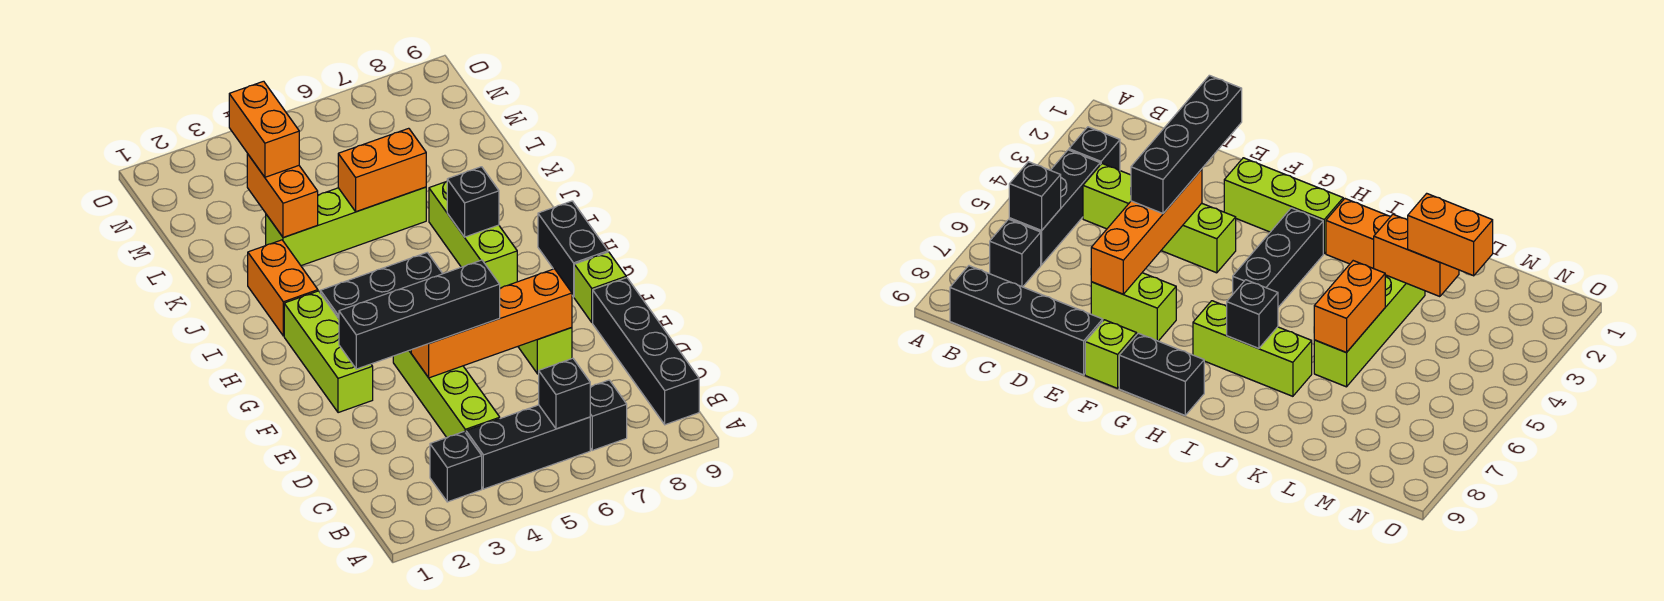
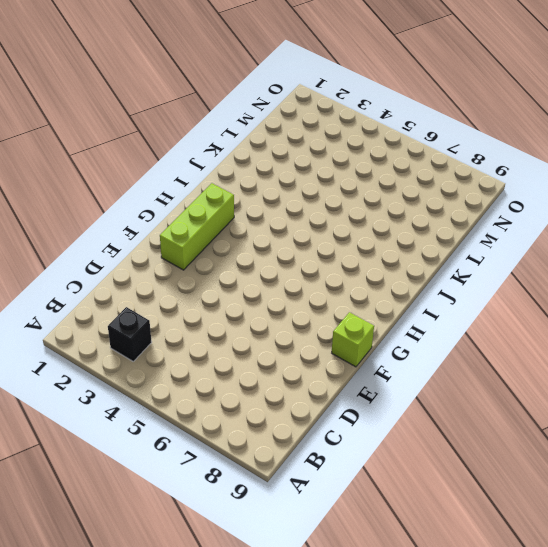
none -> black brick B4:B6 level 1
none -> black brick B7 level 1
none -> black brick B9:E9 level 1

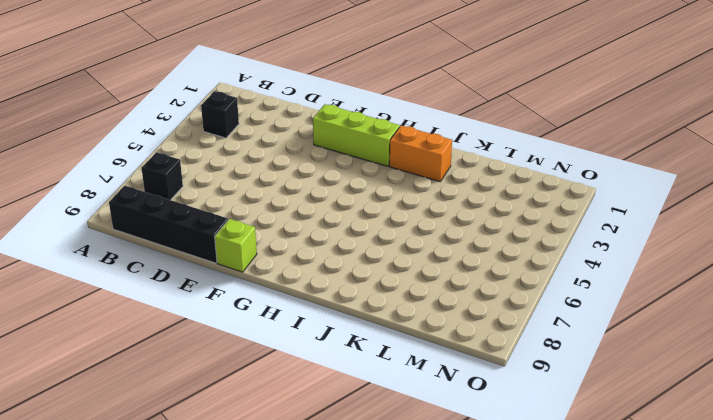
none -> black brick B4:B6 level 1
none -> lime brick C4:F4 level 1
none -> lime brick E7:F7 level 1

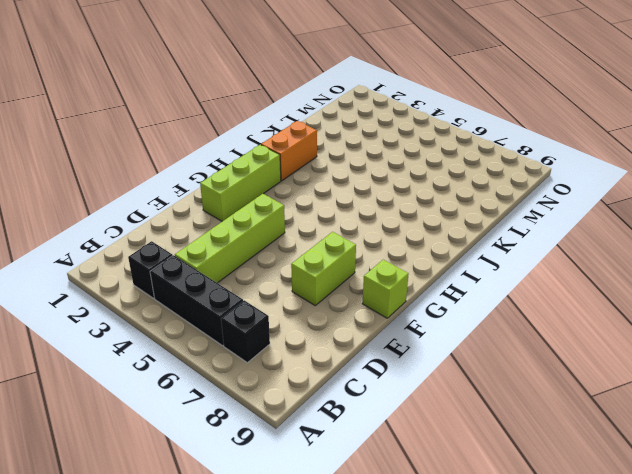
none -> black brick B9:E9 level 1
none -> black brick G9:H9 level 1
none -> black brick H3:H5 level 1

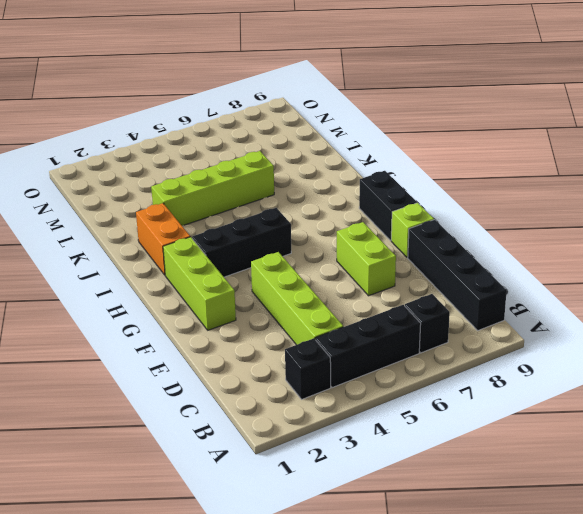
none -> lime brick H7:J7 level 1
none -> black brick B6 level 2
none -> orange brick E4:E7 level 2

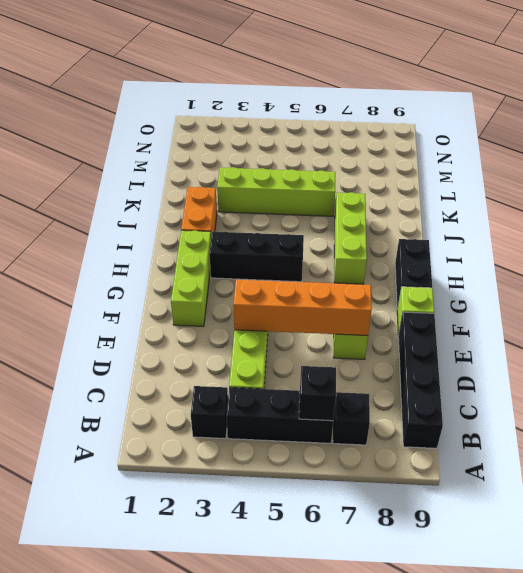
none -> black brick I7 level 2
none -> orange brick K3:L3 level 2
none -> orange brick K5:K6 level 2

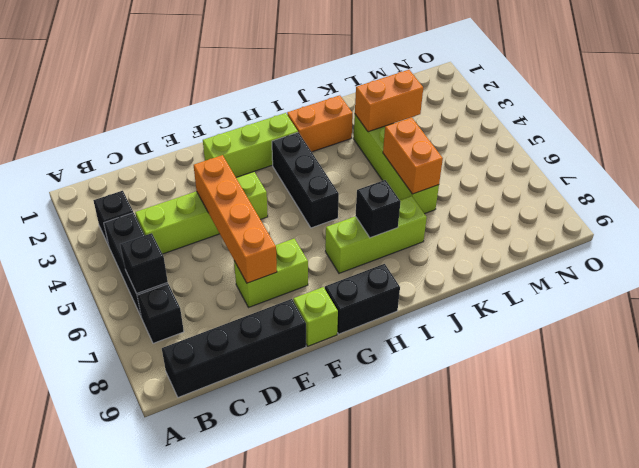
none -> black brick E2:E5 level 3
none -> orange brick L3:M3 level 3

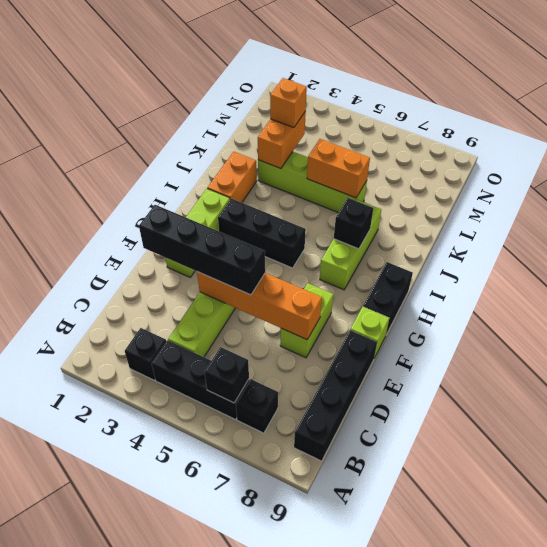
orange brick L3 level 3 -> orange brick L3:M3 level 3

